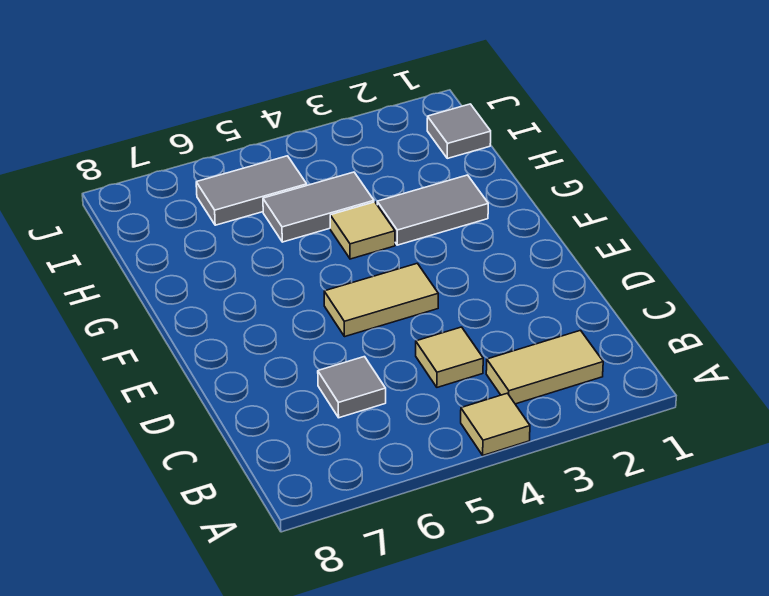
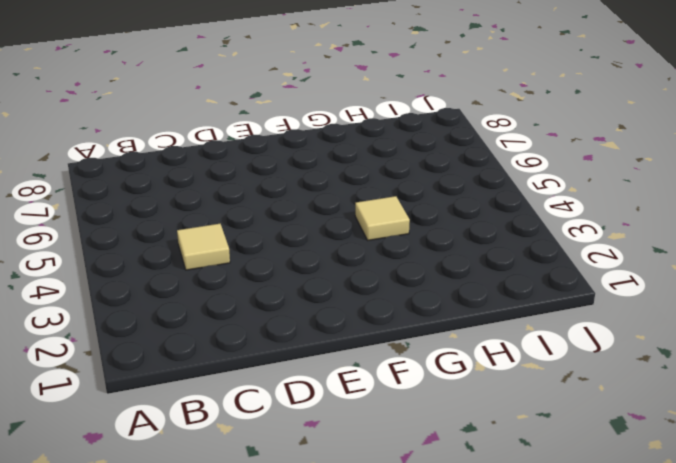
none -> tan tile A4 level 1
none -> tan tile B2:B3 level 1

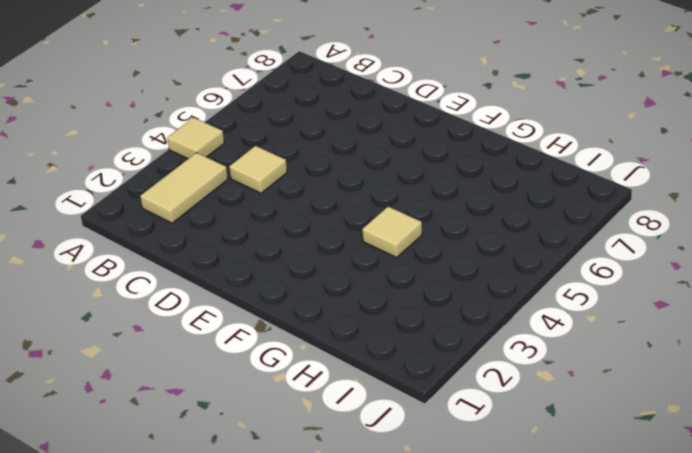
none -> grey tile C6 level 1
none -> tan tile E4:E5 level 1

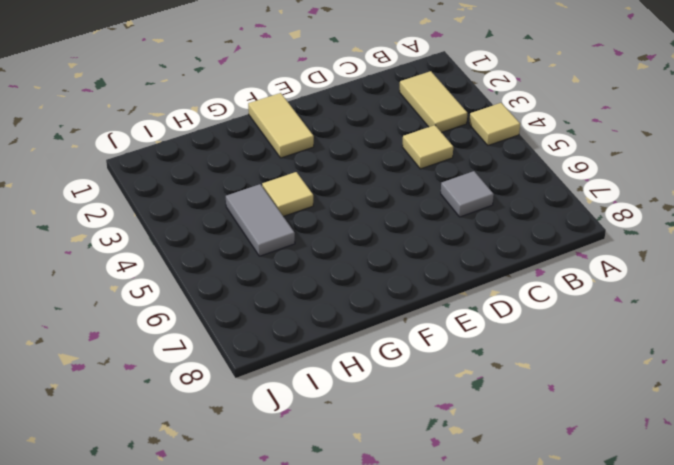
tan tile F1:F2 level 1 -> tan tile E4:E5 level 1
none -> grey tile G2:G3 level 1
none -> grey tile I1 level 1

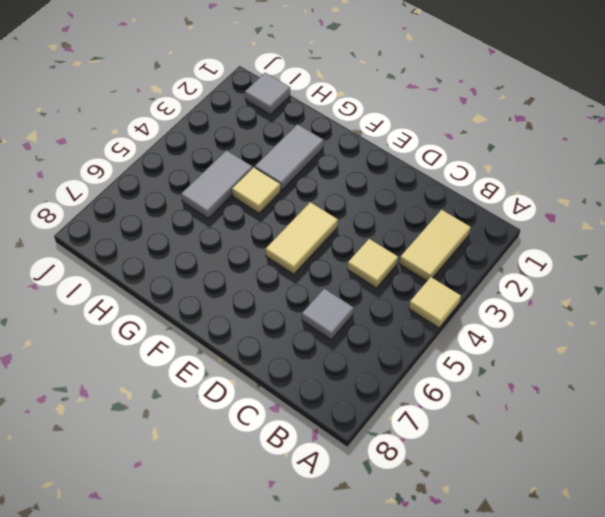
none -> grey tile I5:I6 level 1

